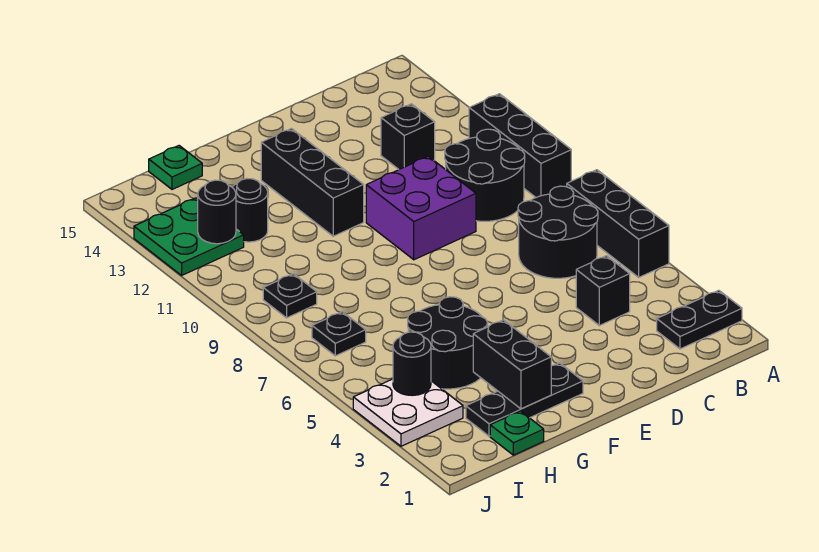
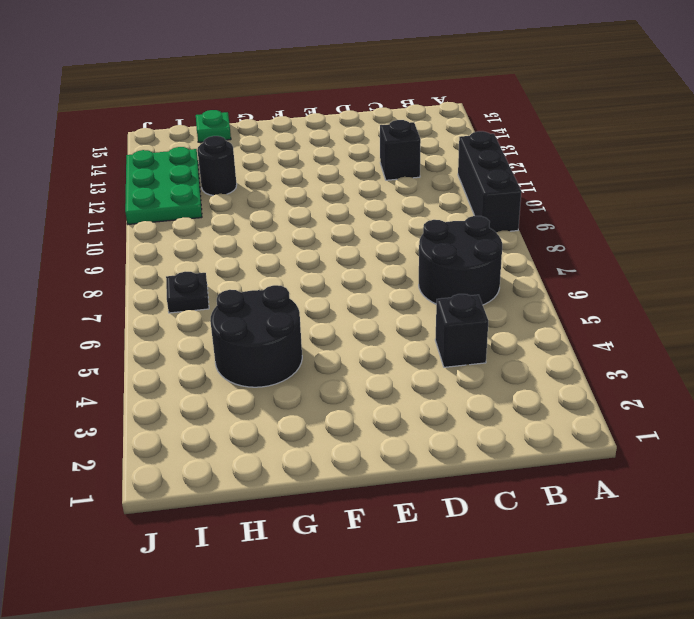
green plate I11:J13 level 1 -> green plate I12:J13 level 1
none -> black plate A2:B2 level 1
none -> black brick A5:A7 level 1
none -> black round brick B9:C10 level 1

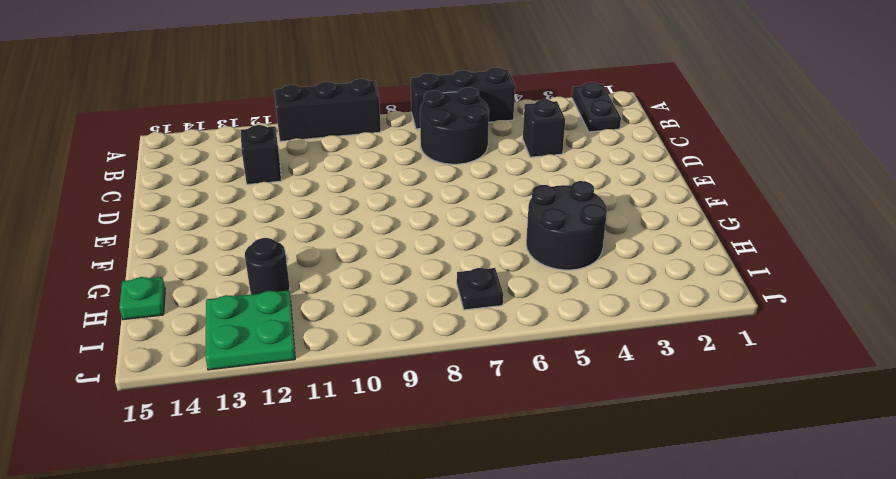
none -> black round brick B9:C10 level 1
none -> purple brick D9:E10 level 1
none -> black plate F2:H2 level 1

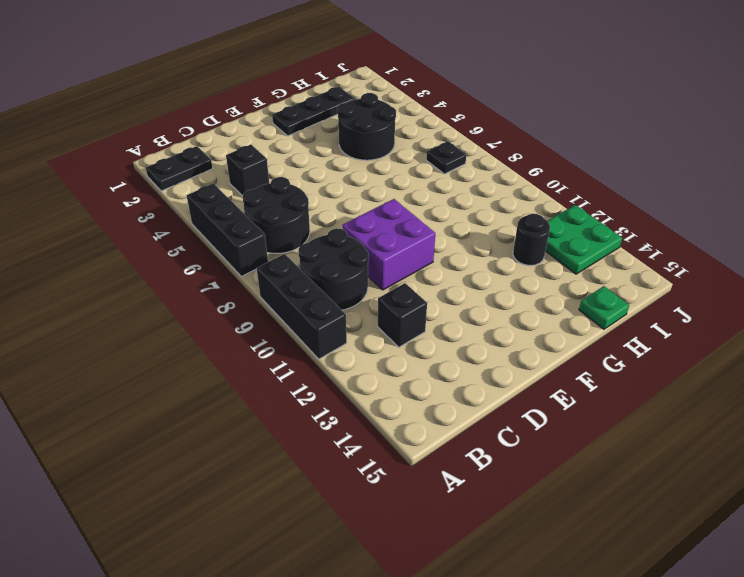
none -> black brick F11:F13 level 1
none -> green plate H1 level 1
none -> white plate I3:J4 level 1

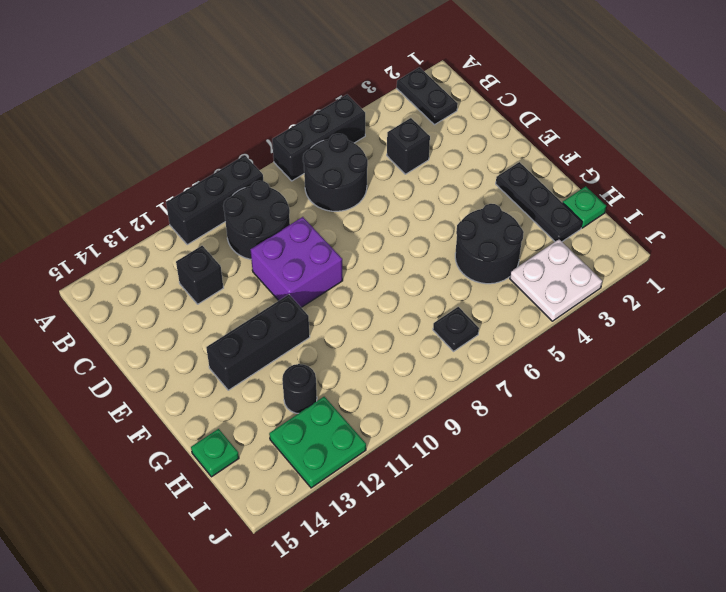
none -> black plate I9 level 1
none -> black brick G2:G3 level 2
none -> black round brick I4 level 2

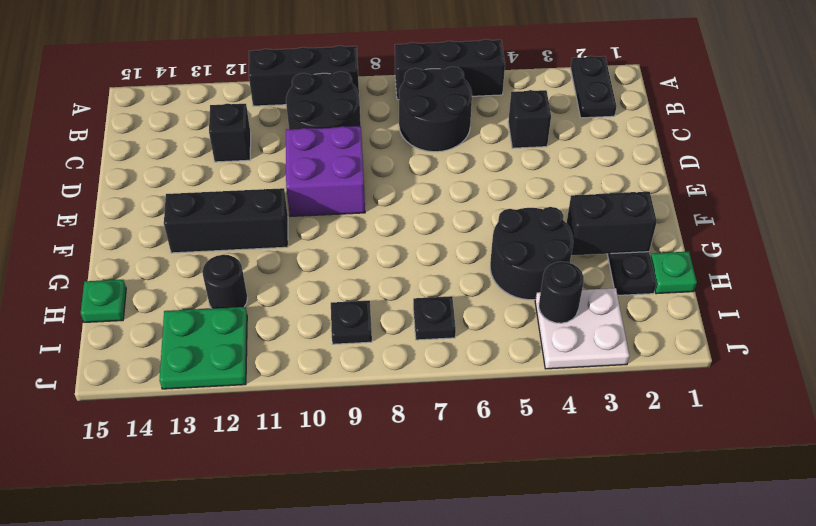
none -> black round brick I12 level 2

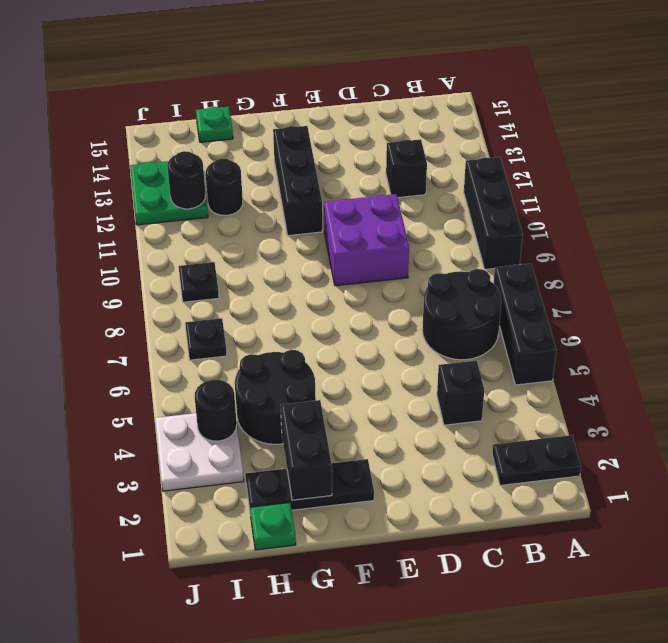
none -> black round brick B9:C10 level 1

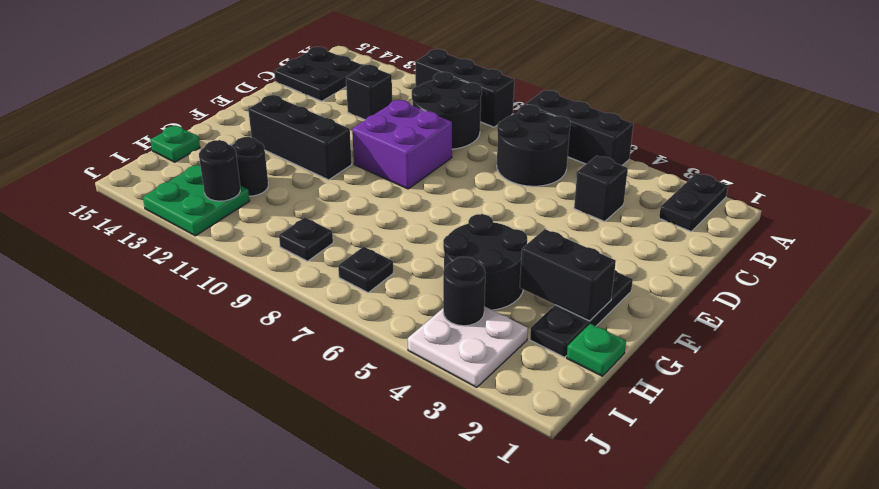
black plate B14:C15 level 1 -> none

